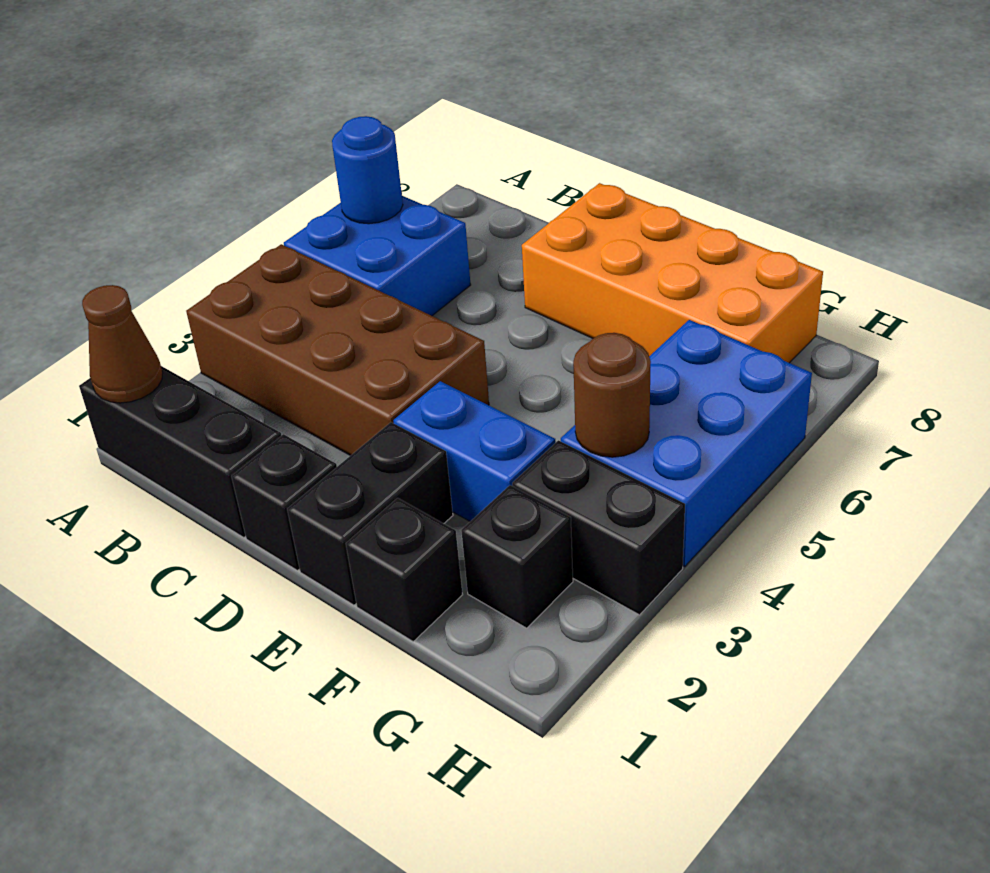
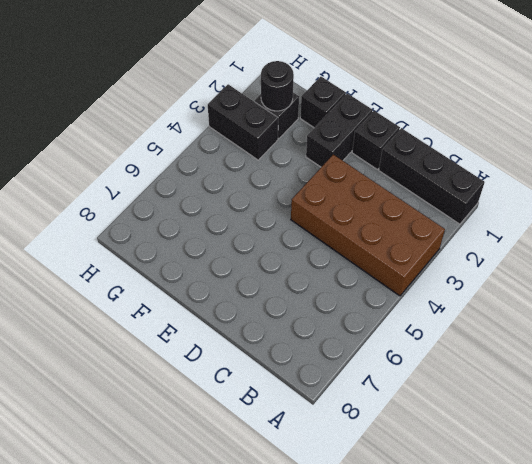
black round brick G2 level 2 -> none
none -> blue brick A5:B6 level 1
none -> orange brick D7:G8 level 1
none -> blue brick E3:F3 level 1

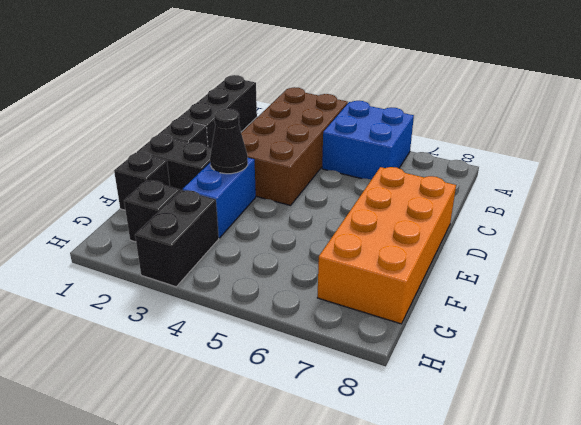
black cone E3 level 2 -> none
none -> blue brick G4:H6 level 1
none -> brown cone A1 level 2
none -> blue round brick A6 level 2

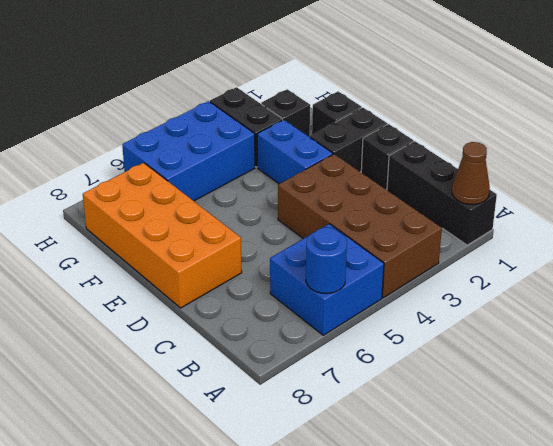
none -> brown round brick G4 level 2

